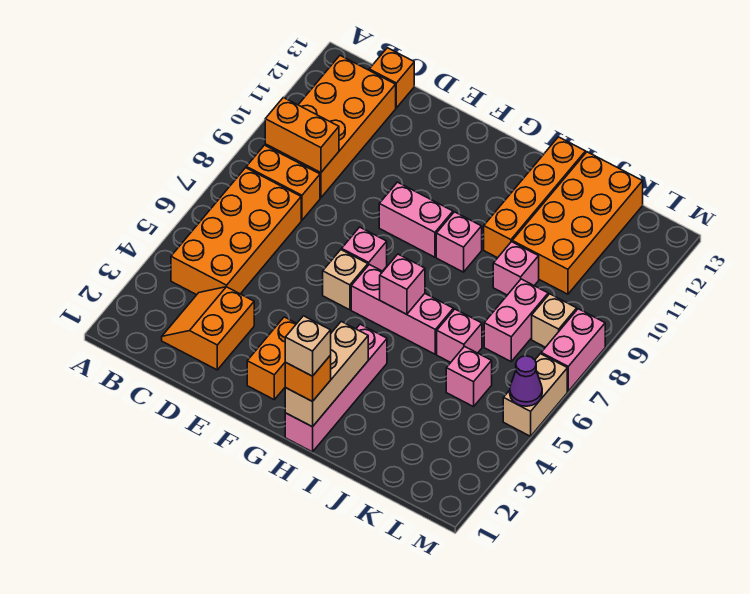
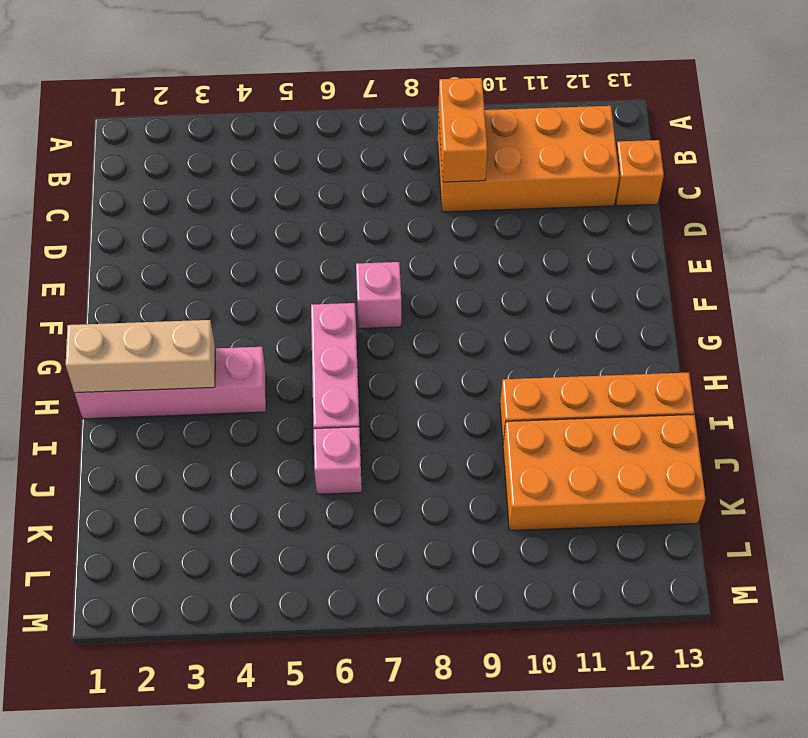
none -> orange brick B4:C7 level 1
none -> orange brick B8:C8 level 1
none -> orange slope C2:D3 level 1 top D

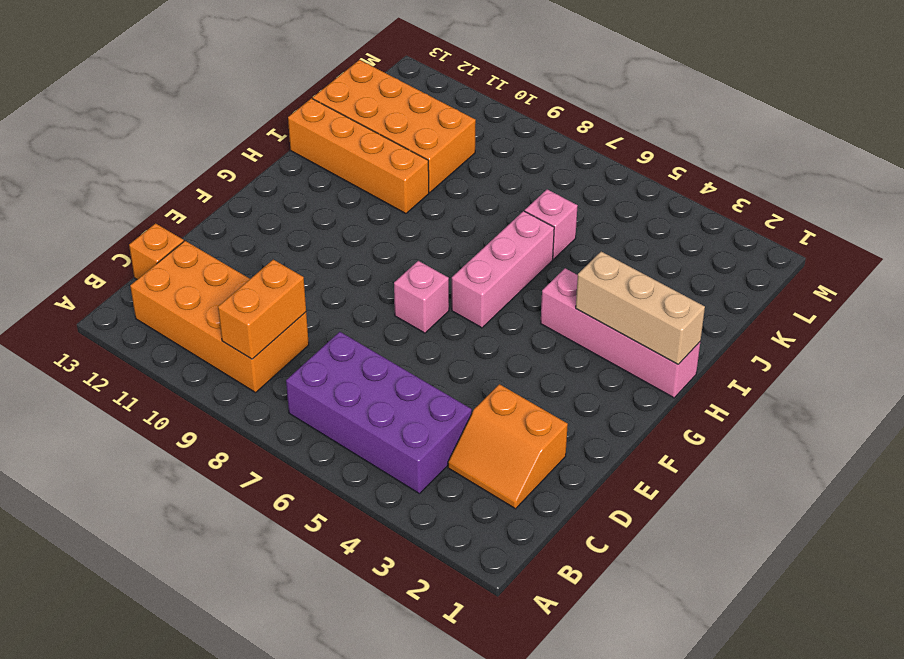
purple brick B4:C7 level 1 -> orange brick B4:C7 level 1
none -> orange brick B8:C8 level 1
none -> orange brick F2:F3 level 1
none -> tan brick F6 level 1

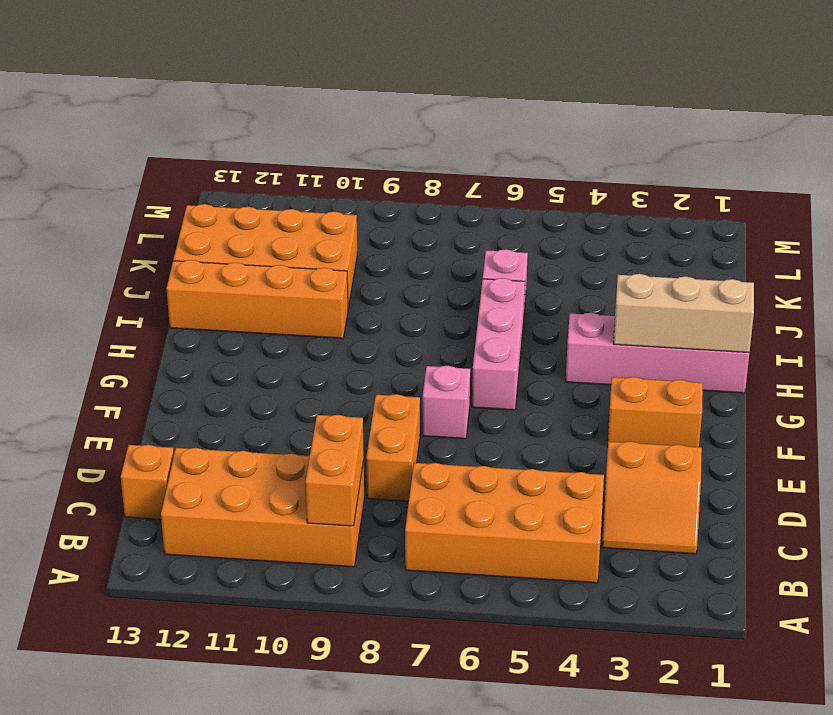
orange brick D8:E8 level 1 -> orange brick B8:C8 level 1
none -> tan brick F6 level 1
none -> pink brick F9:G9 level 1
none -> pink brick H9 level 1

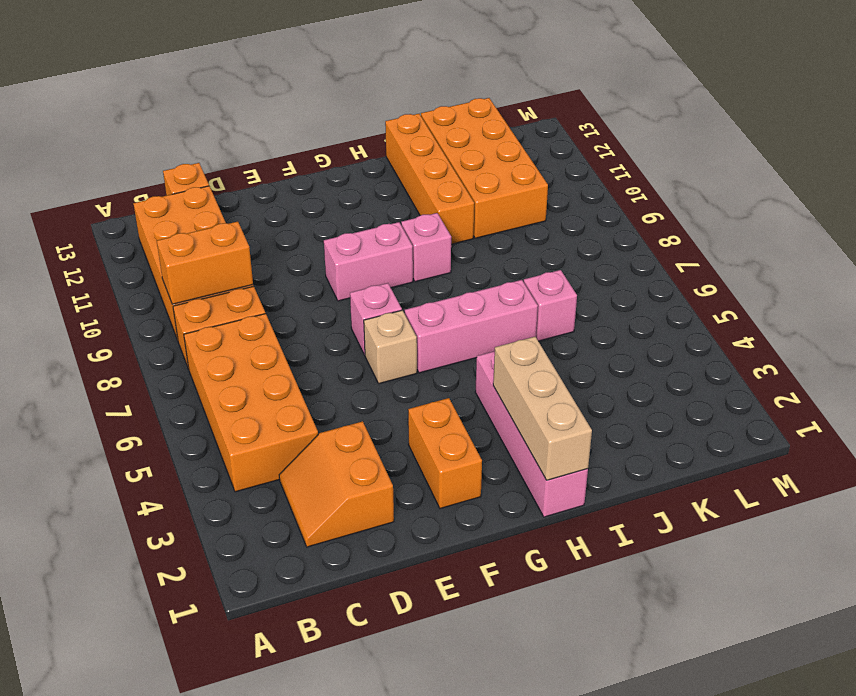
none -> pink brick J9 level 1
none -> pink brick K5 level 1
none -> pink brick K7:K8 level 1

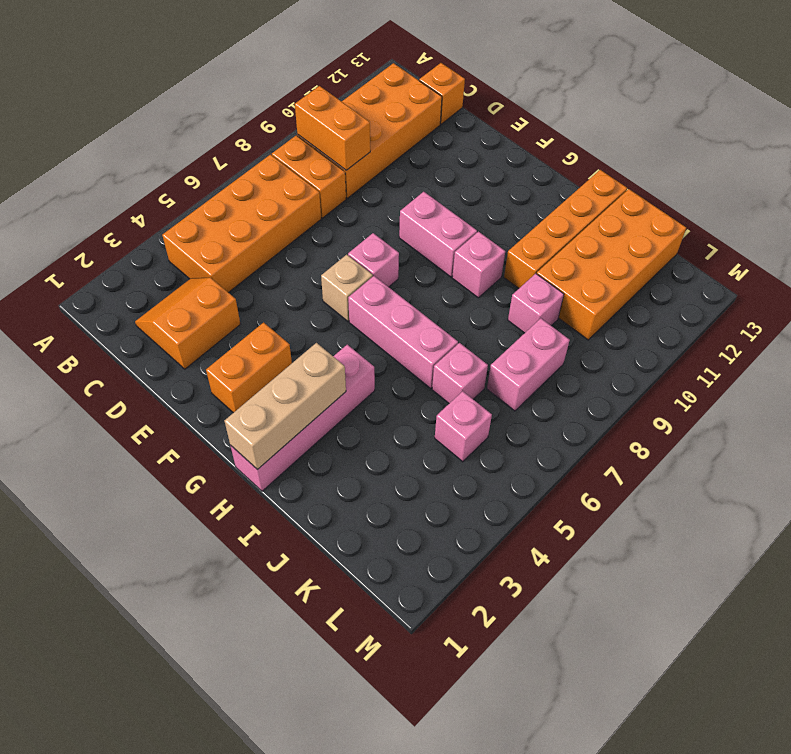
none -> tan brick L8 level 1
none -> tan brick M5:M6 level 1
none -> pink brick M7:M8 level 1

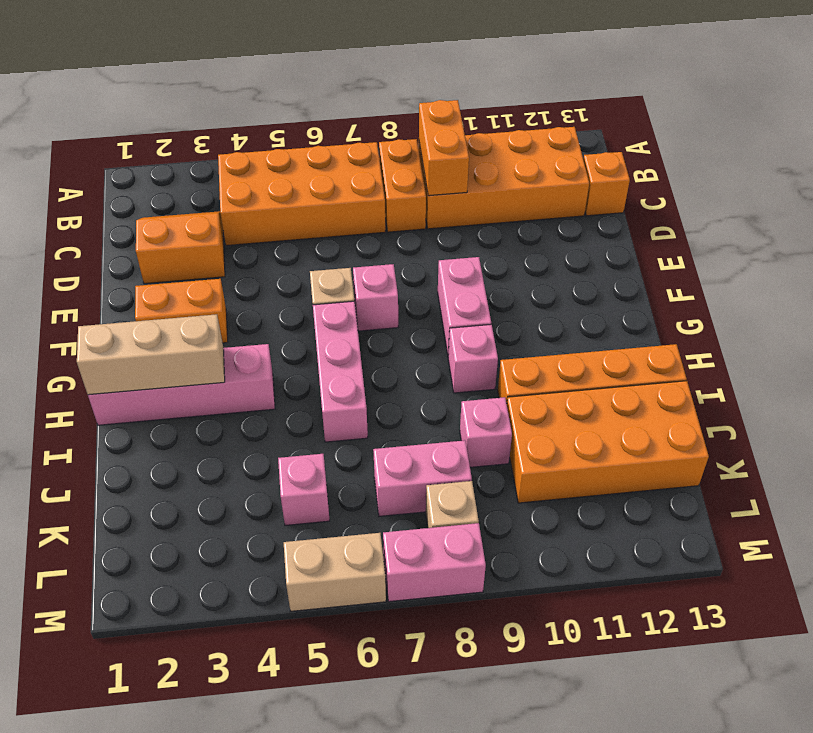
none -> pink brick J6 level 1
none -> pink brick H6 level 2
none -> purple cone M5 level 2

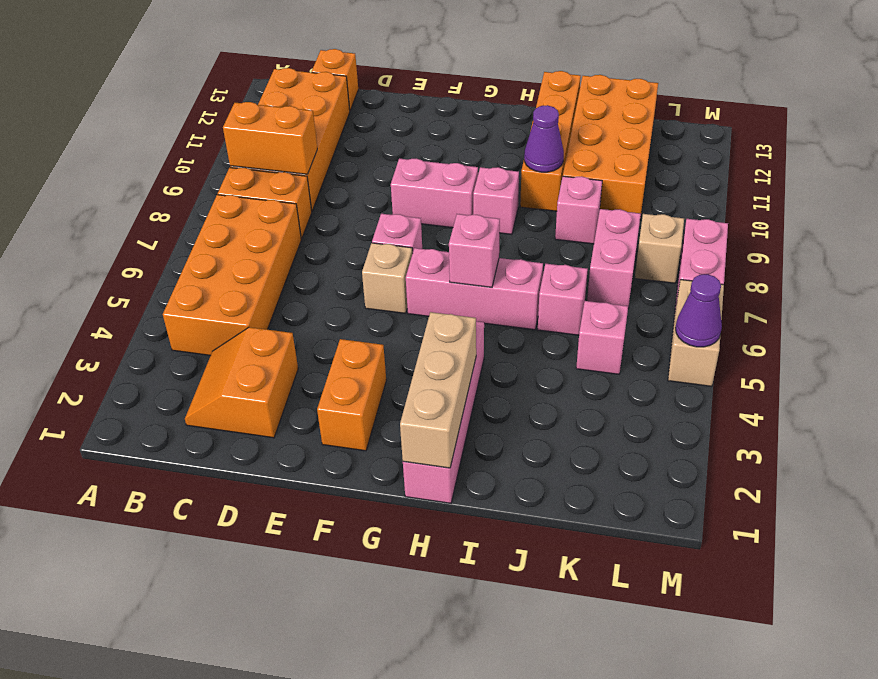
purple cone I10 level 2 -> none
none -> orange brick H1 level 3
none -> tan brick H1 level 4

